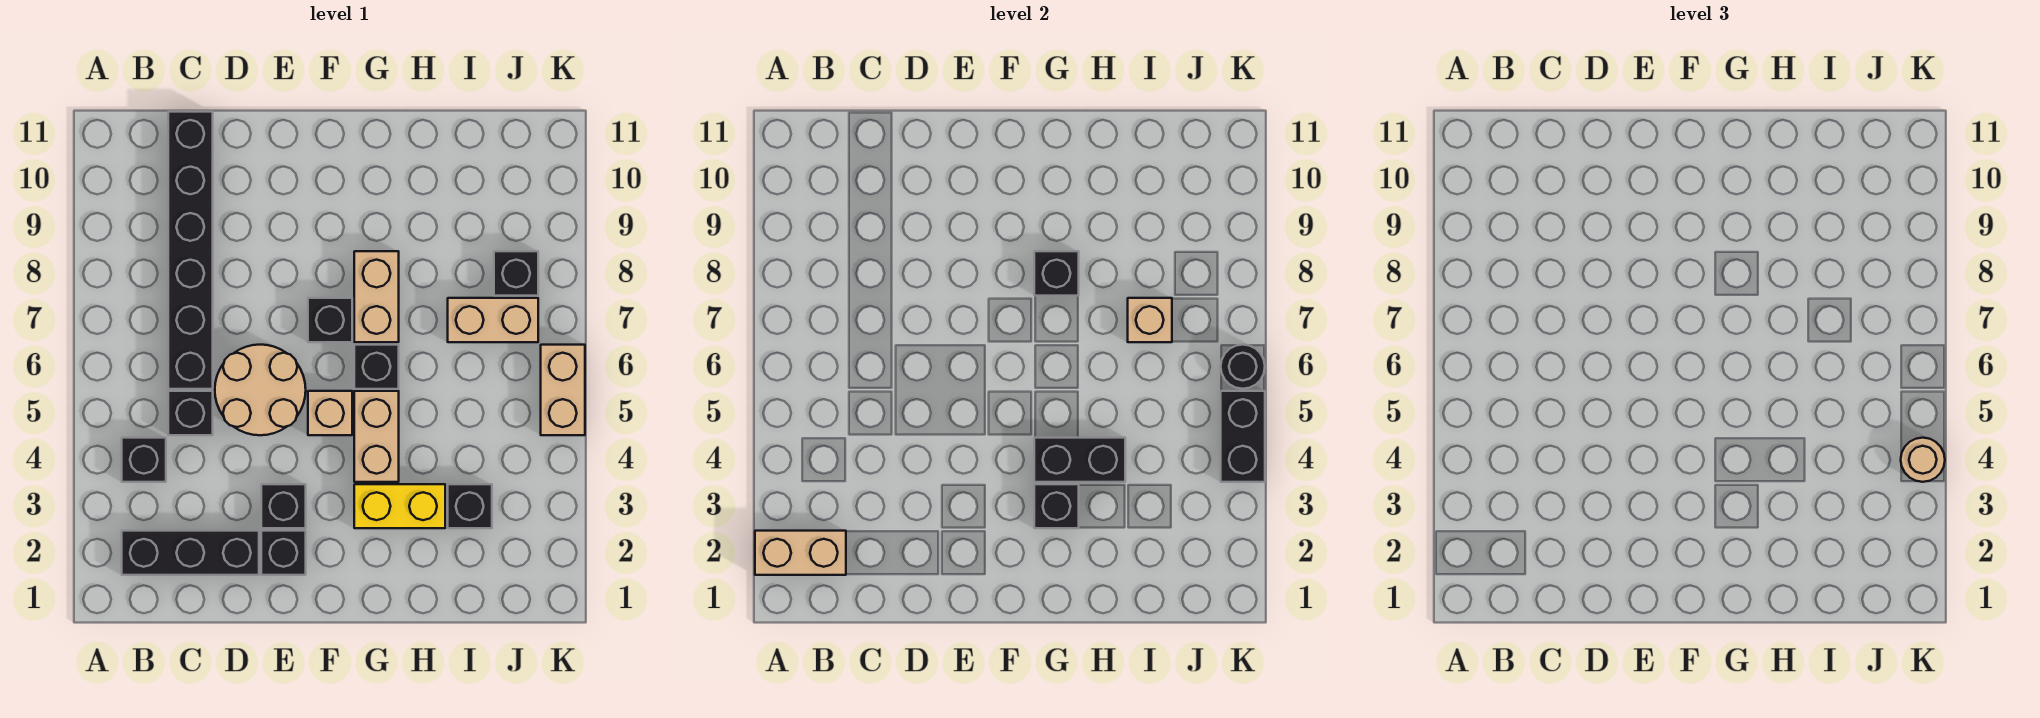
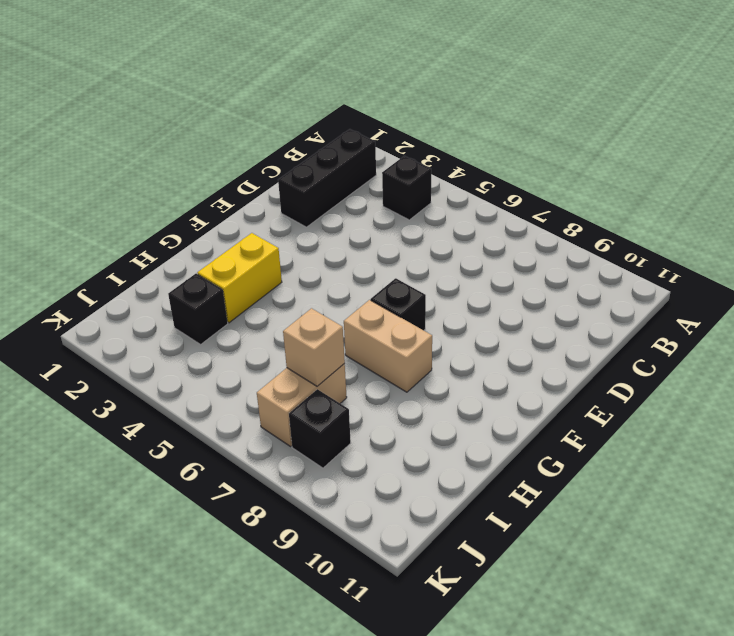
none -> black brick C5 level 1
none -> black brick C6:C11 level 1
none -> tan round brick D5:E6 level 1

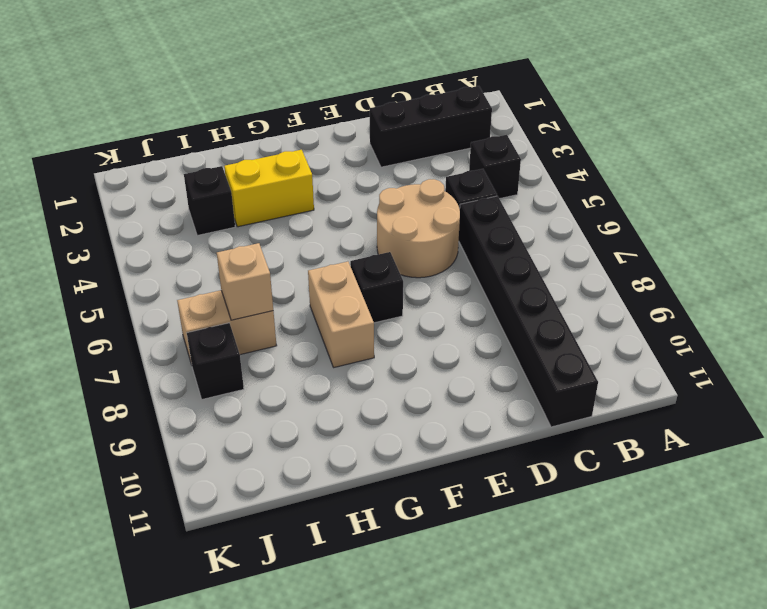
none -> black brick E2 level 1
none -> black brick E3 level 1
none -> tan brick F5 level 1

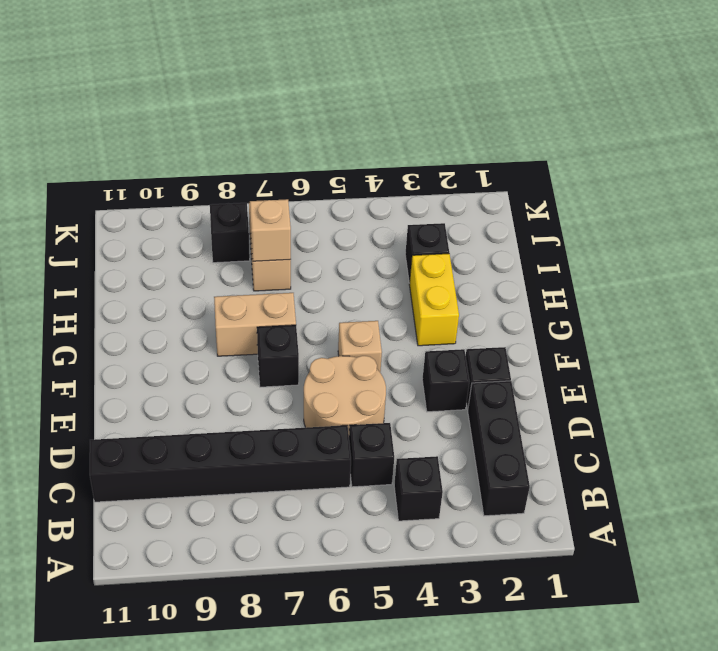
none -> tan brick G4:G5 level 1
none -> black brick G6 level 1
none -> tan brick K5:K6 level 1

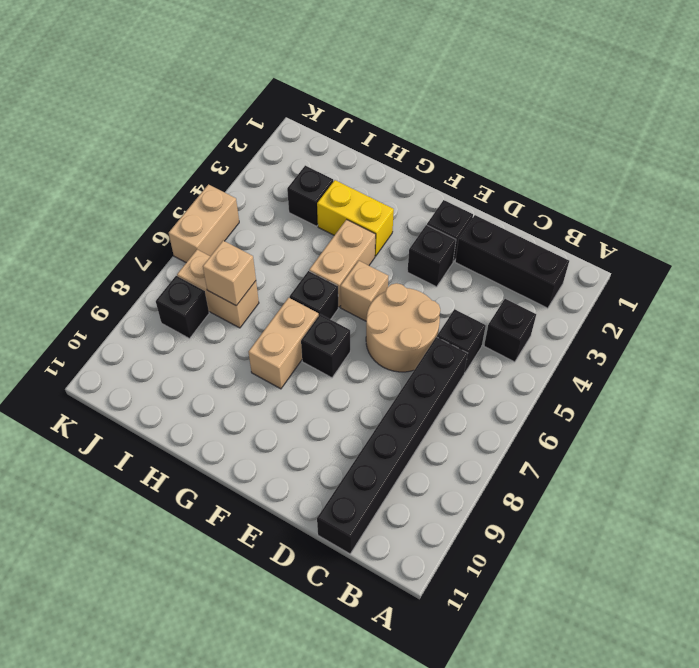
none -> tan brick A2:B2 level 2
none -> black brick G3 level 2
none -> black brick G4:H4 level 2

